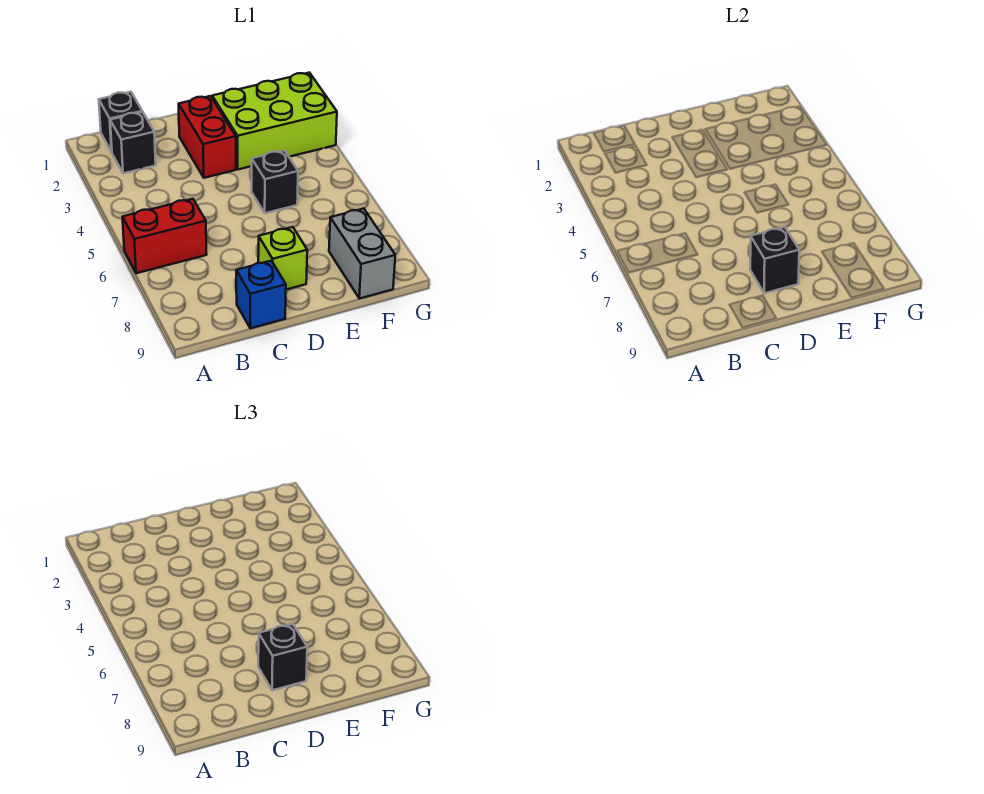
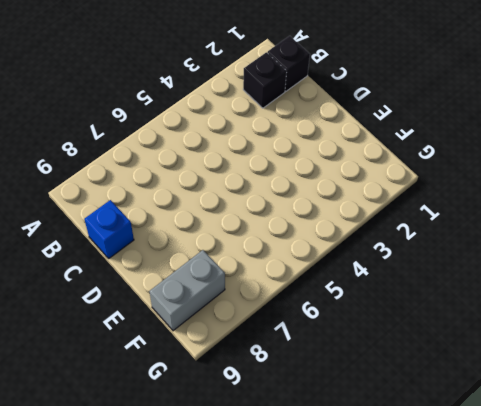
none -> red brick A6:B6 level 1
none -> red brick D2:D3 level 1

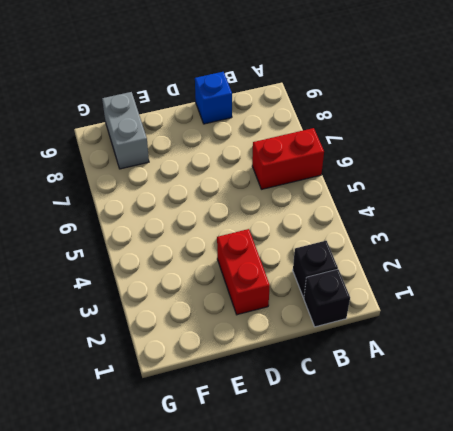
none -> lime brick D8 level 1
none -> lime brick E2:G3 level 1

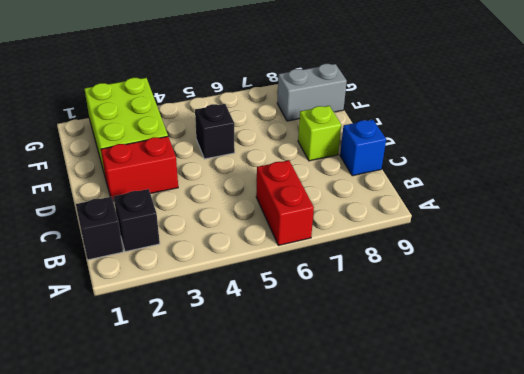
none -> black brick D8 level 2
none -> black brick D8 level 3

